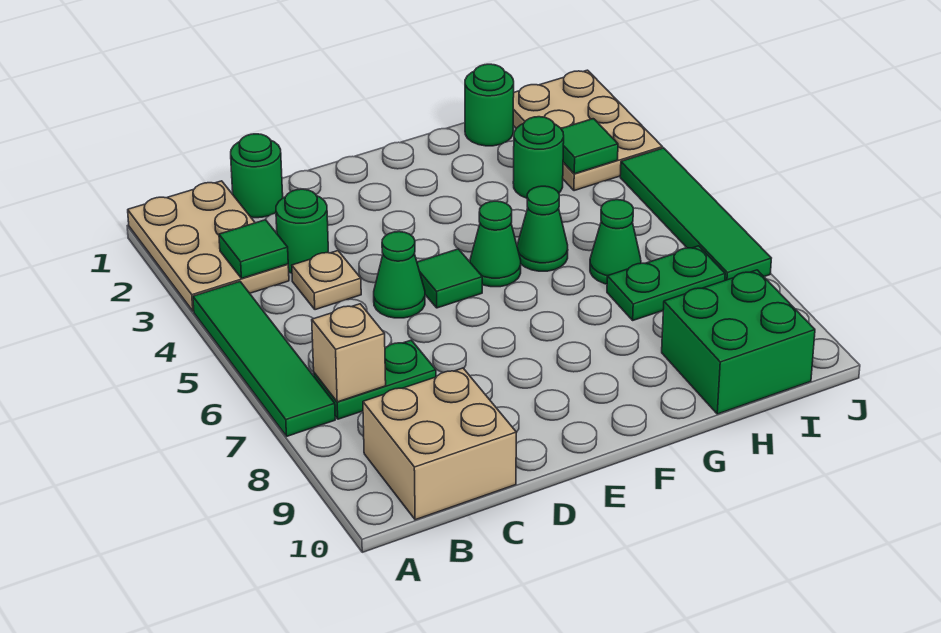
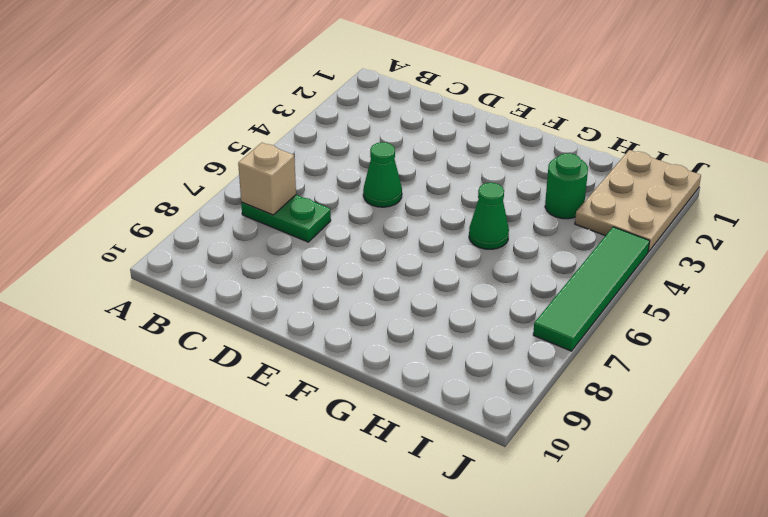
none -> tan plate A1:B3 level 1
none -> green tile A4:A7 level 1
none -> tan brick B9:C10 level 1

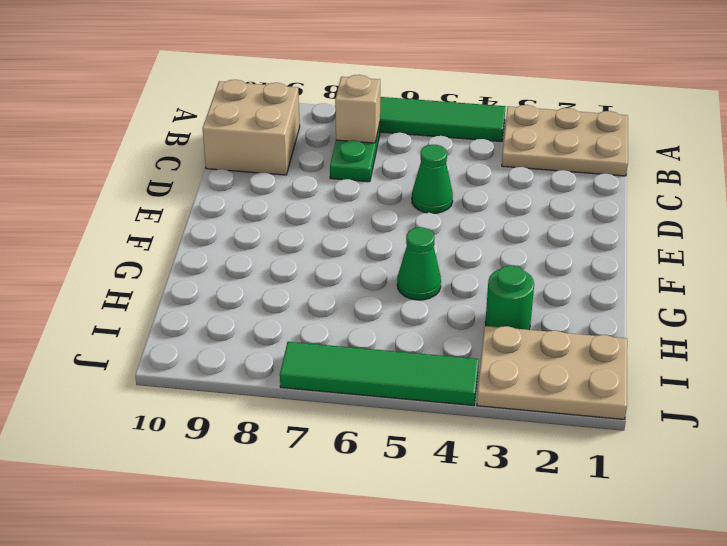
none -> green round brick C1 level 1
none -> green round brick C3 level 1
none -> tan plate C4 level 1

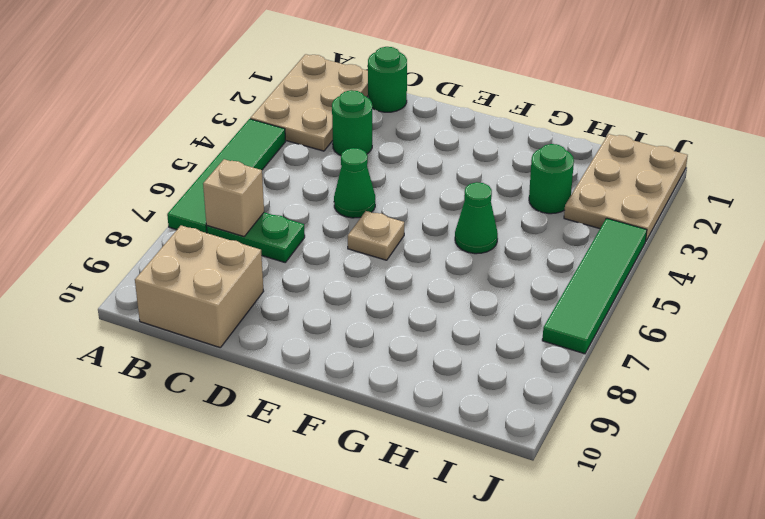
tan plate E6 level 1 -> tan plate C4 level 1
none -> green tile E5 level 1
none -> green cone F5 level 1
none -> green round brick H1 level 1

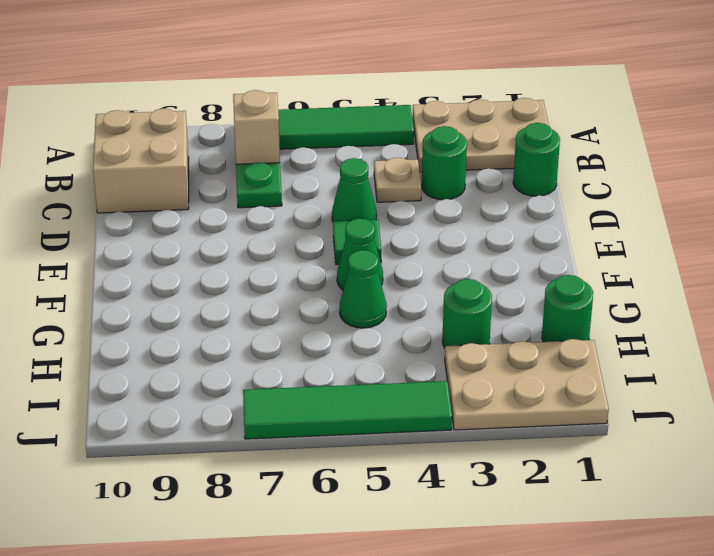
none -> green cone H6 level 1
none -> green plate H7:I7 level 1
none -> green brick H9:I10 level 1

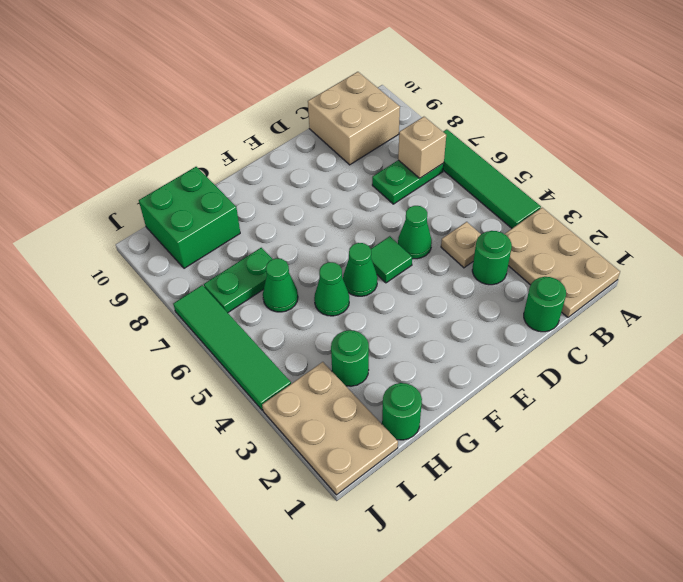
none -> green tile B3 level 2
none -> green tile I3 level 2

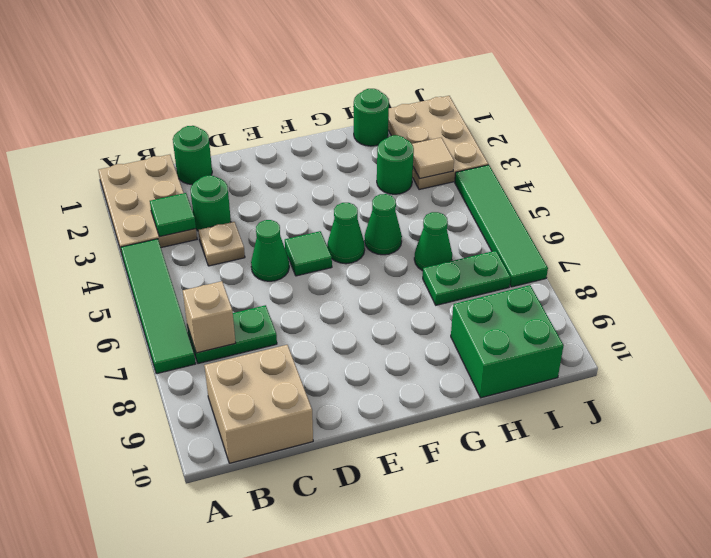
tan tile I3 level 2 -> green tile I3 level 2

